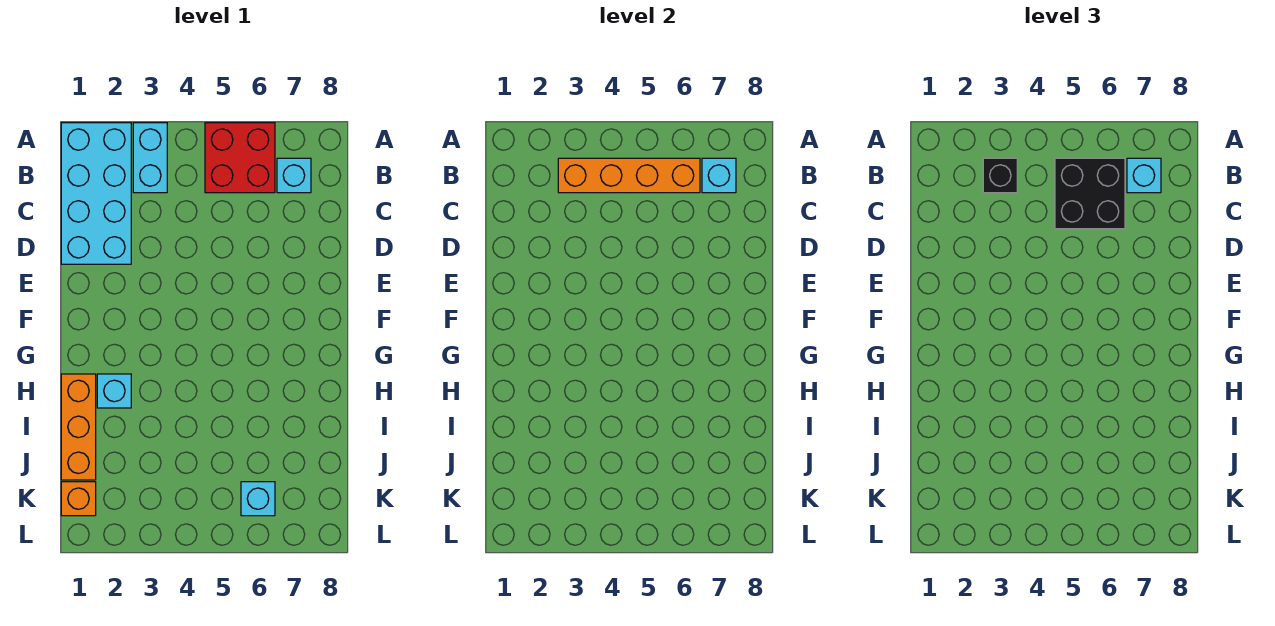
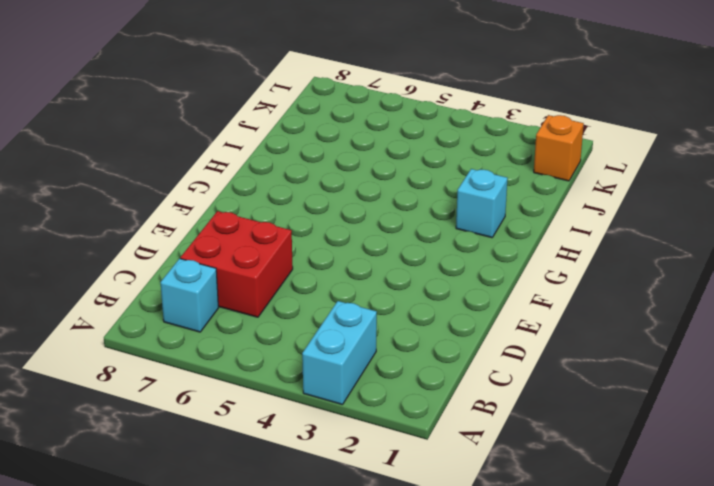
red brick C6:D7 level 1 -> red brick A5:B6 level 1
none -> cyan brick A1:D2 level 1
none -> orange brick H1:J1 level 1
none -> cyan brick K6 level 1

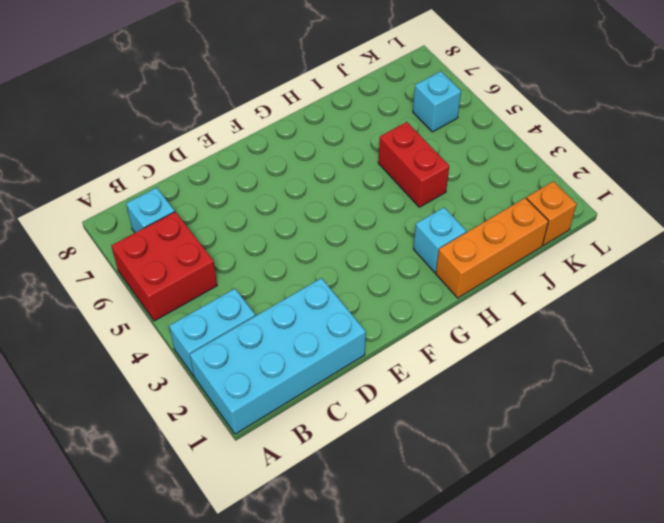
red brick I4:I5 level 1 -> none
none -> orange brick B3:B6 level 2
none -> cyan brick B7 level 2
none -> black brick B3 level 3

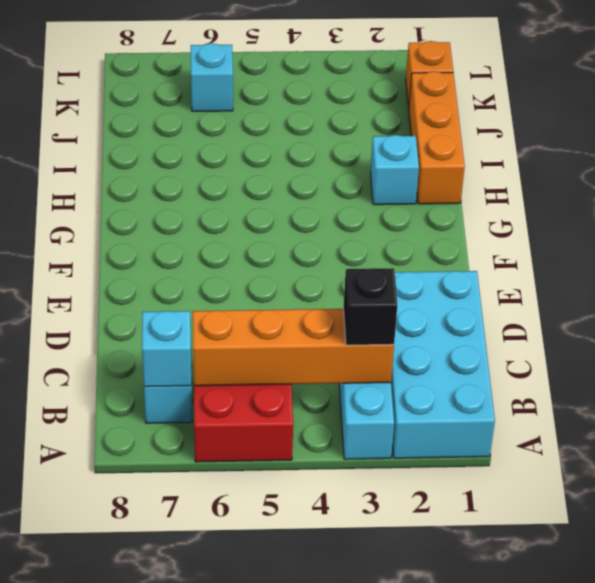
none -> black brick B5:C6 level 3
none -> cyan brick B7 level 3

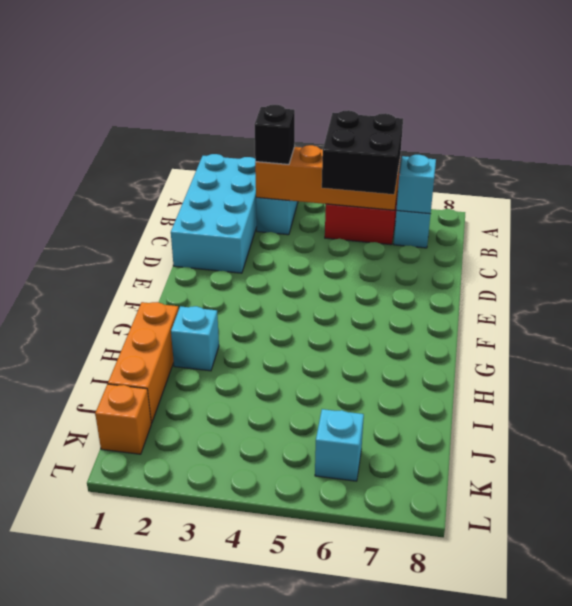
none -> cyan brick B7 level 3

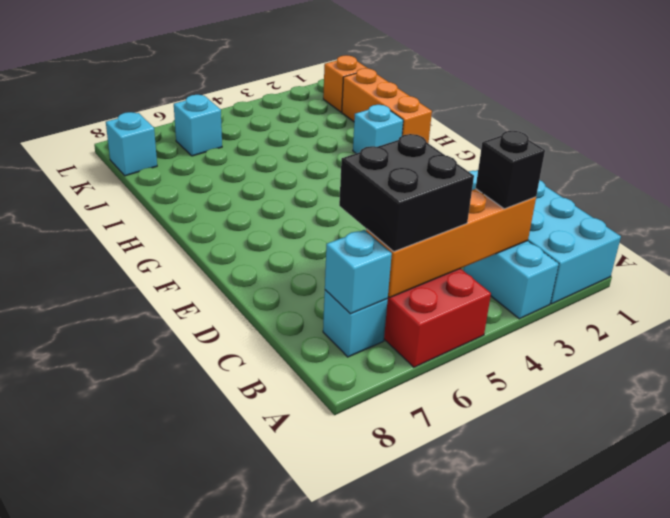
cyan brick K8 level 1 -> cyan brick B7 level 3

